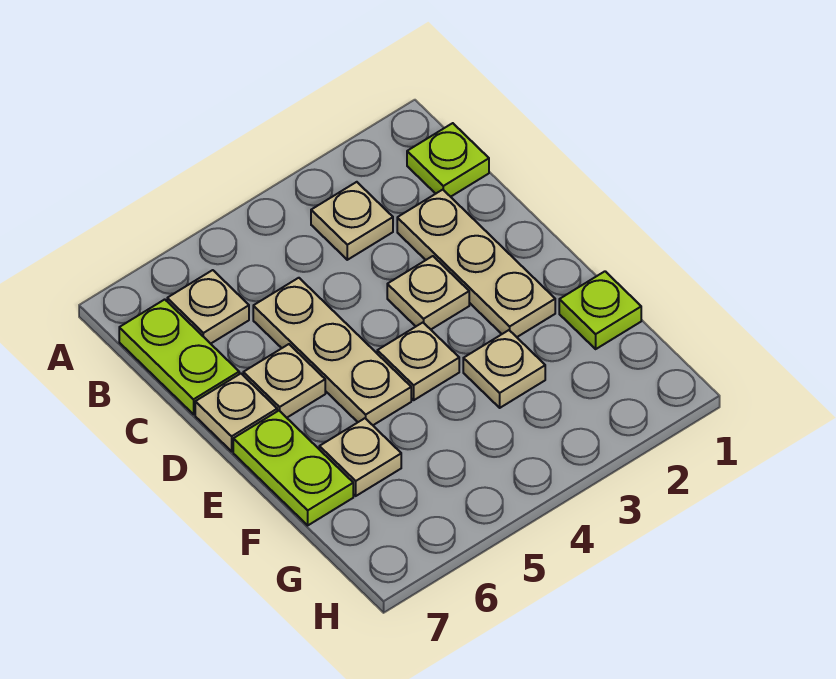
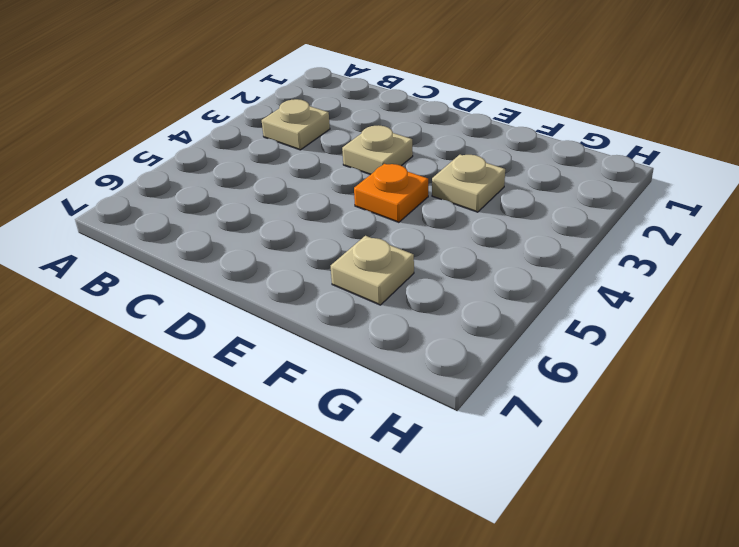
orange plate E4 level 1 -> tan plate E4 level 1
none -> lime plate B1 level 1
none -> tan plate B6 level 1
none -> lime plate B7:C7 level 1

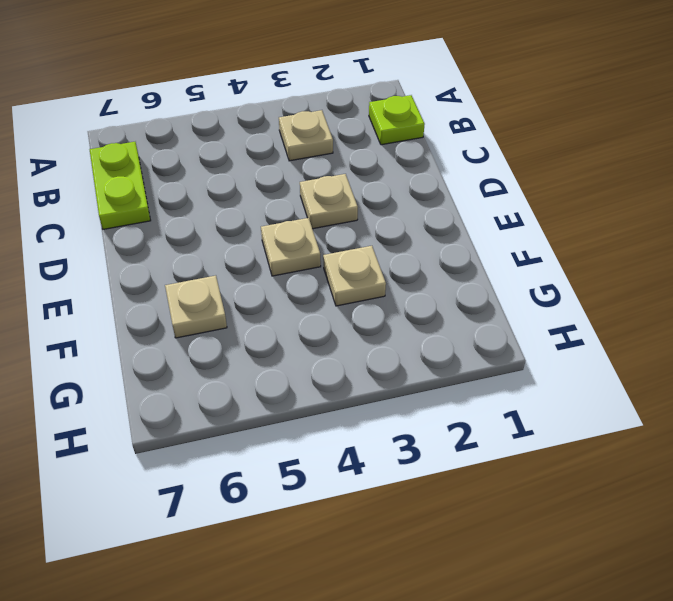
none -> tan plate B6 level 1
none -> tan plate C2:E2 level 1
none -> tan plate C5:E5 level 1

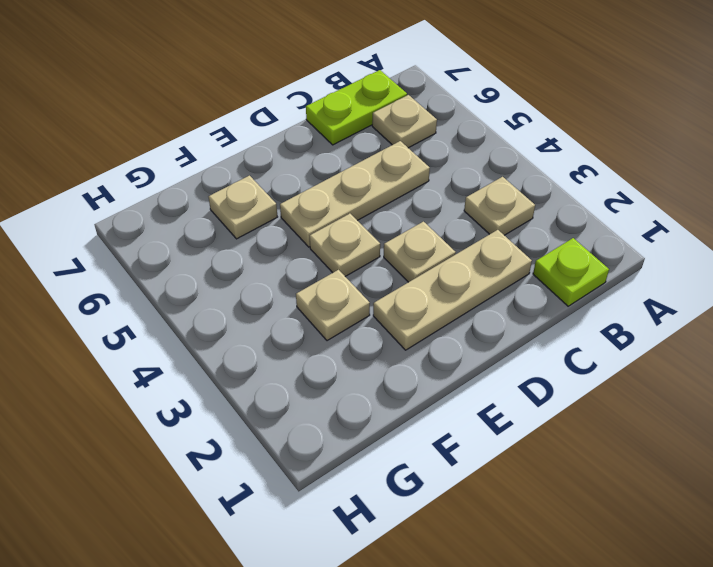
none -> tan plate D6 level 1
none -> tan plate D7 level 1
none -> lime plate E7:F7 level 1

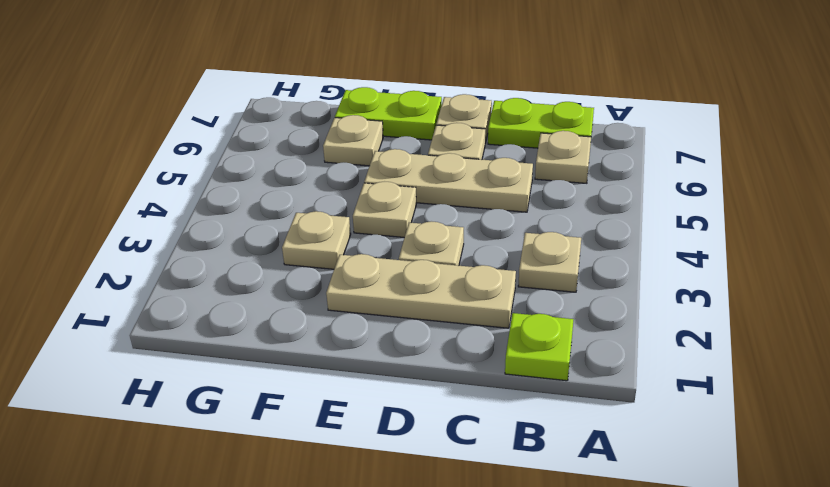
none -> lime plate F1 level 1

